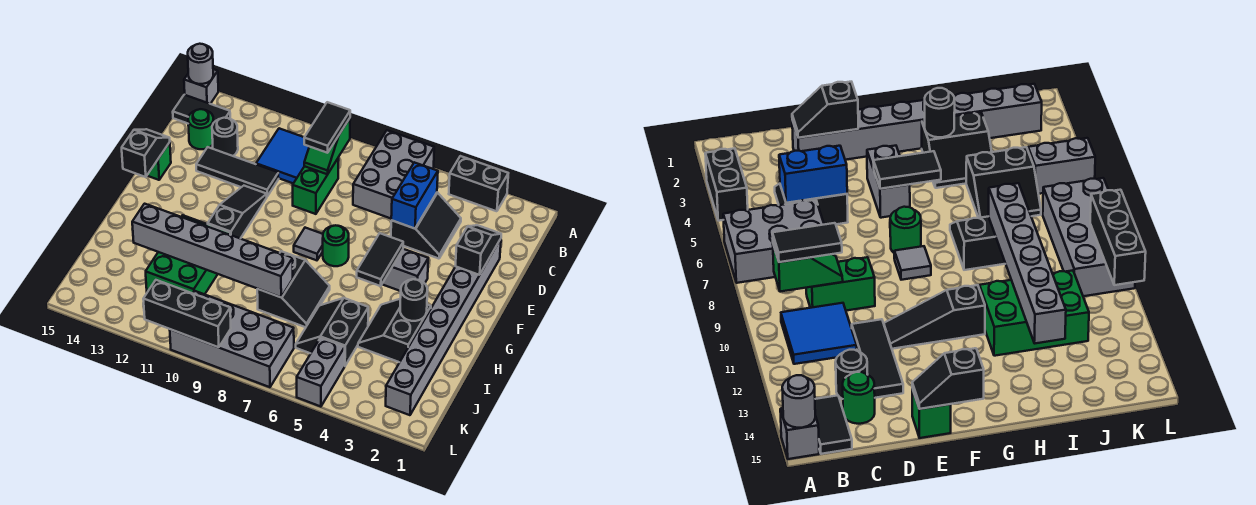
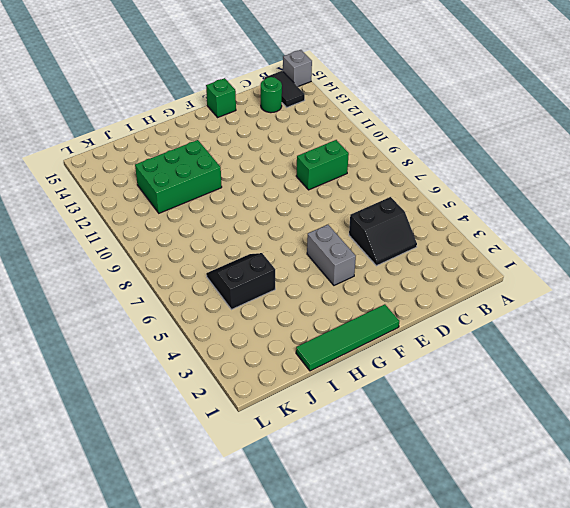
green tile F1:I1 level 1 -> none
none -> black brick A3:A4 level 1
none -> grey brick A6:C7 level 1
none -> blue tile B10:C11 level 1
none -> black round brick C13 level 1

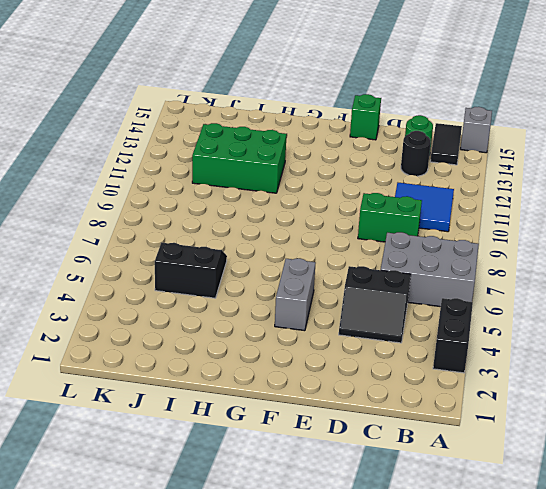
none -> grey brick D2:K2 level 1
none -> black tile D11:D13 level 1
none -> black slope E11:G11 level 1 top G
none -> green round brick F7 level 1

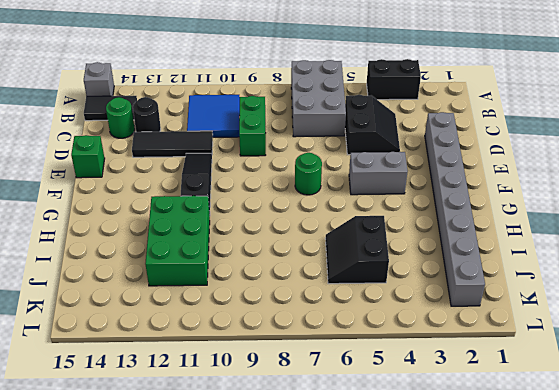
none -> grey tile F8 level 1
none -> black slope H3:I4 level 1 top 3
none -> black slope H7:I8 level 1 top 8
none -> grey brick K5:L5 level 1

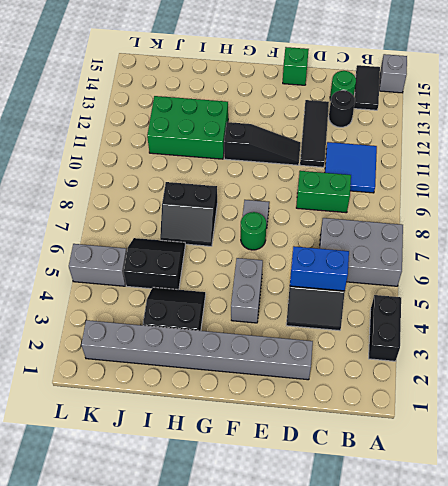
none -> grey brick K7:L10 level 1
none -> grey round brick A15 level 2
none -> green slope B9:C9 level 2 top B
none -> black slope D2:E2 level 2 top E

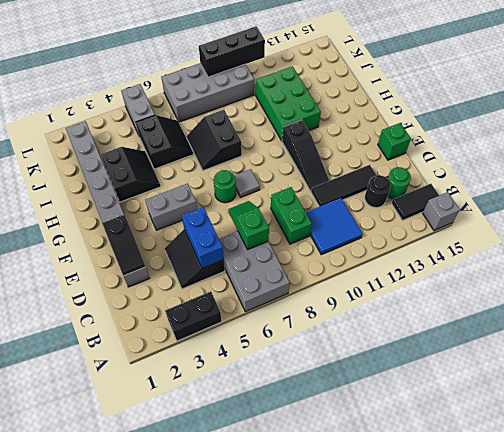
green slope C7:D7 level 2 top C -> green slope B9:C9 level 2 top B
none -> grey round brick A15 level 2
none -> black slope E15:F15 level 2 top F
none -> black tile F5:G5 level 2
none -> black round brick H3 level 2

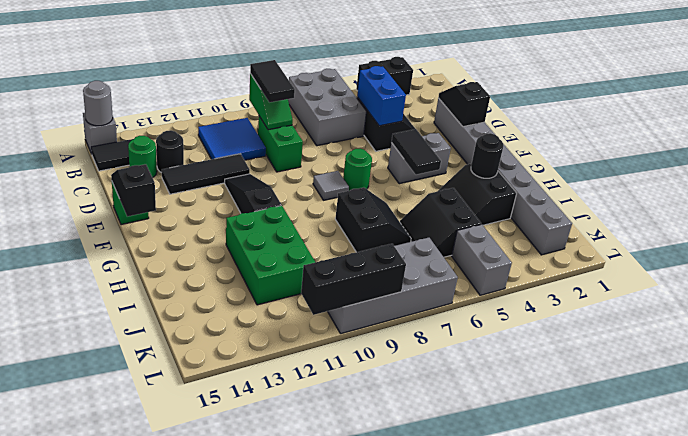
none -> grey brick I8:I13 level 2

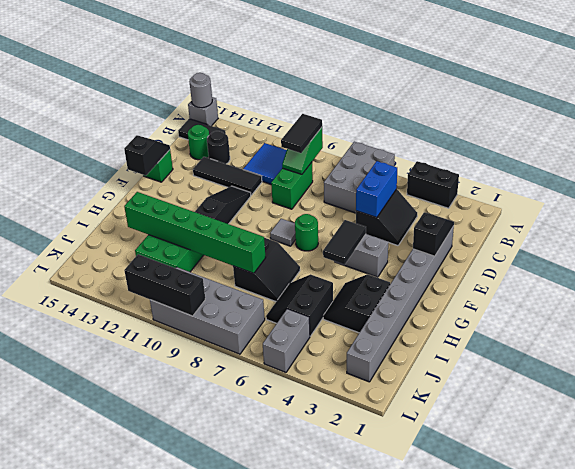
green brick I8:I13 level 2 -> grey brick I8:I13 level 2
none -> black round brick H3 level 2

